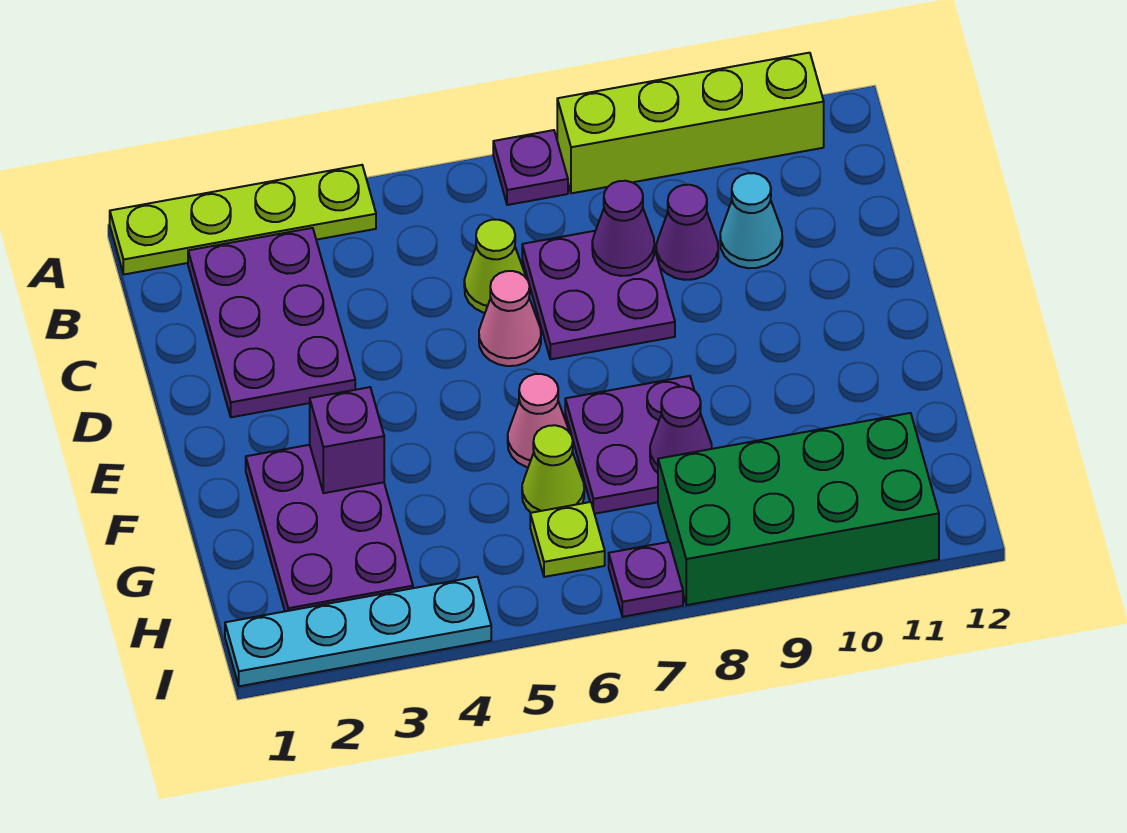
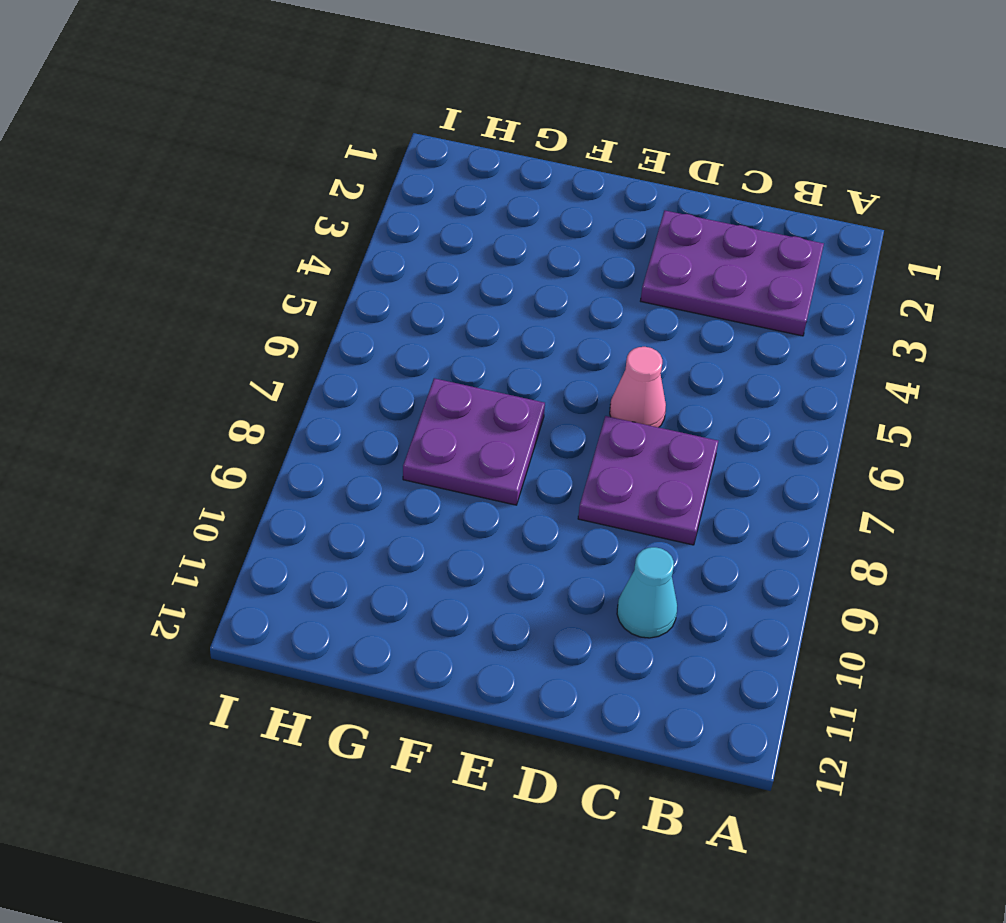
none -> lime plate A1:A4 level 1
none -> purple plate A7 level 1
none -> lime brick A8:A11 level 1

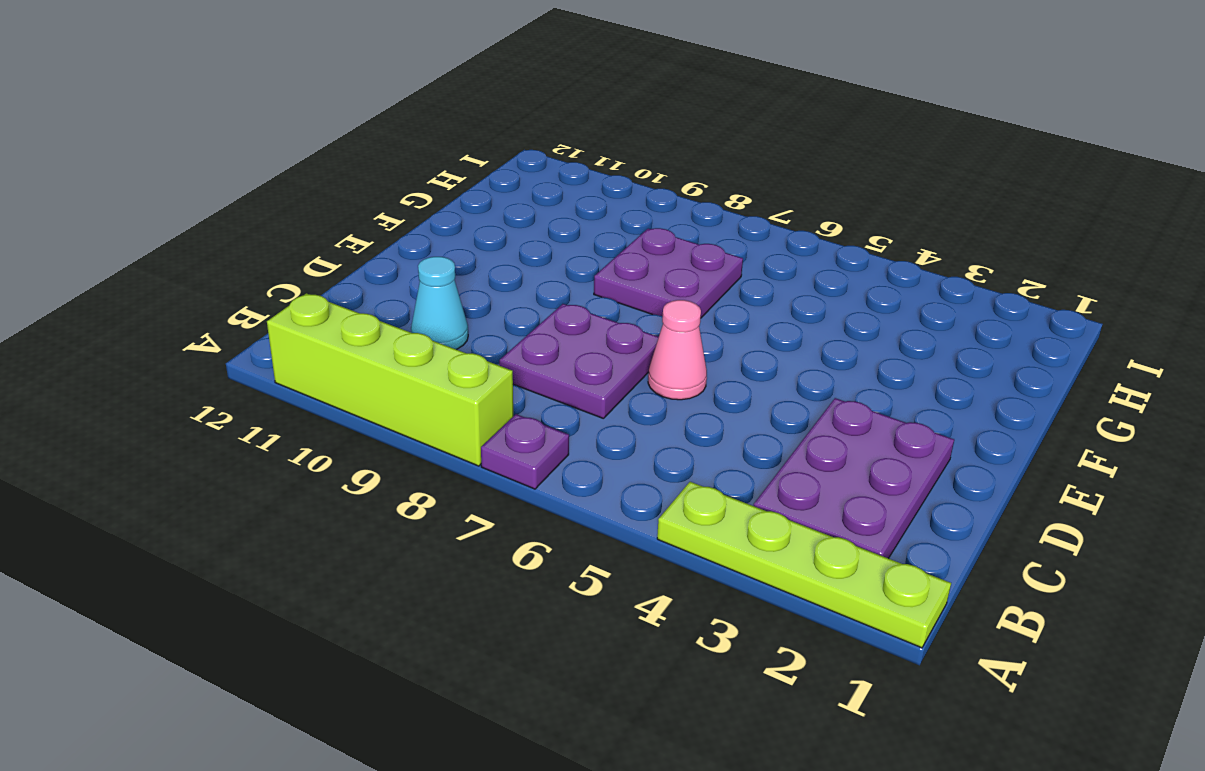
none -> lime cone C6 level 1
none -> purple cone C9 level 1
none -> purple plate F2:H3 level 1

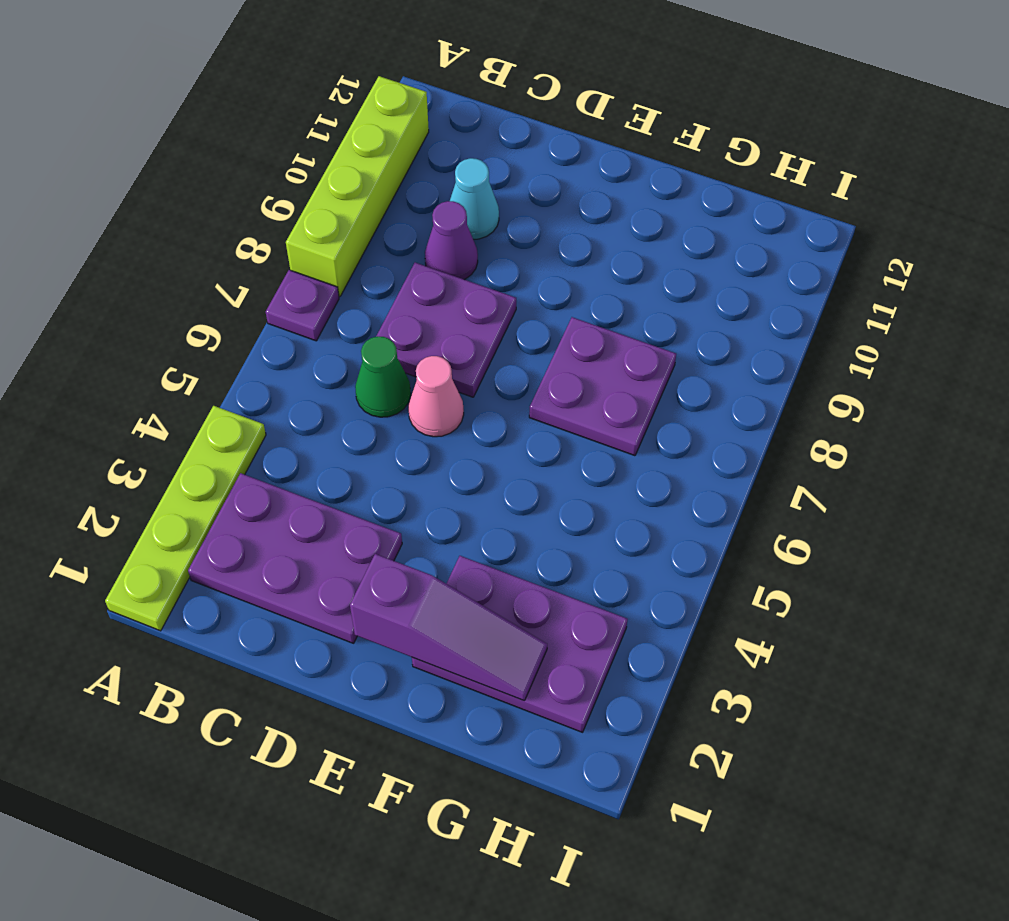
green cone C6 level 1 -> lime cone C6 level 1
purple slope E2:G2 level 2 top E -> none
none -> pink cone F6 level 1
none -> lime cone G6 level 1
none -> lime plate H6 level 1

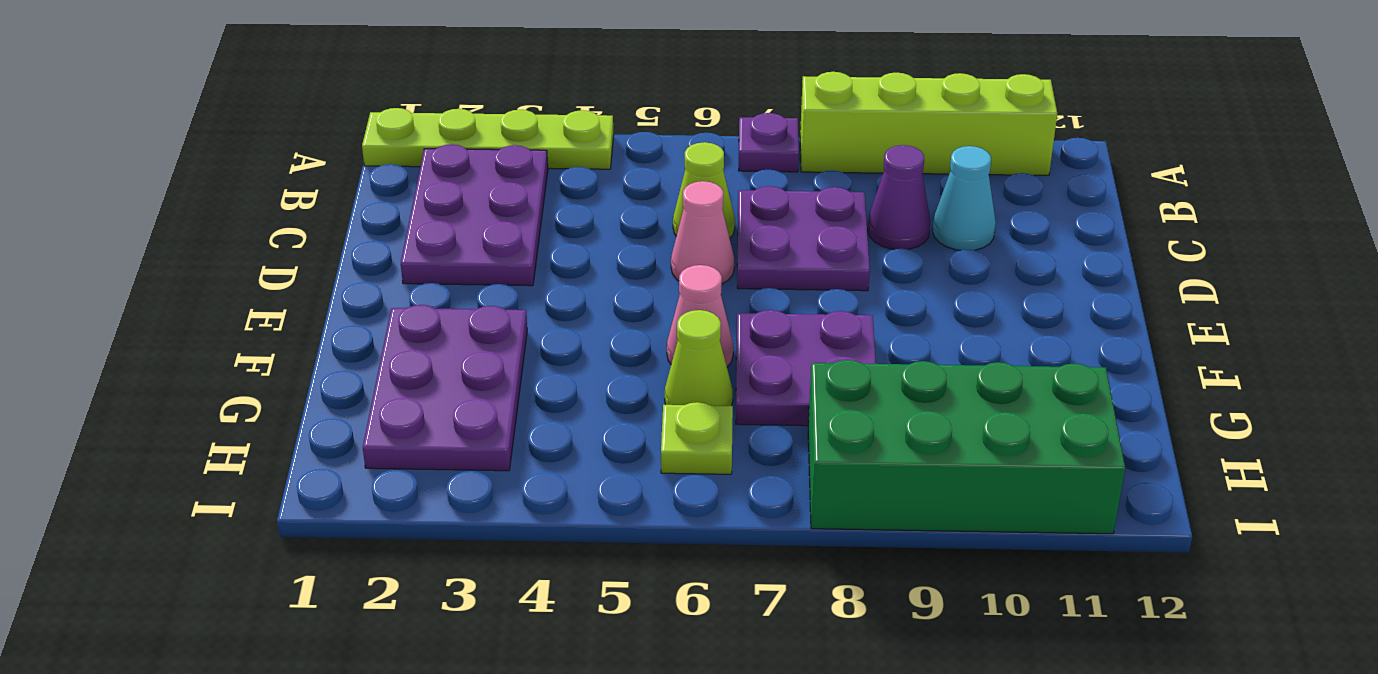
none -> cyan plate I1:I4 level 1
none -> purple plate I7 level 1
none -> purple cone C8 level 2

